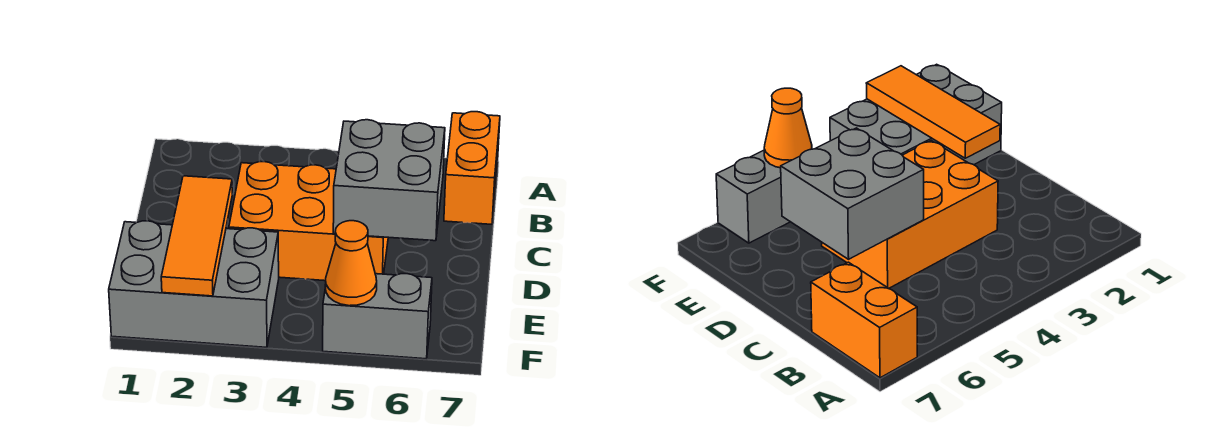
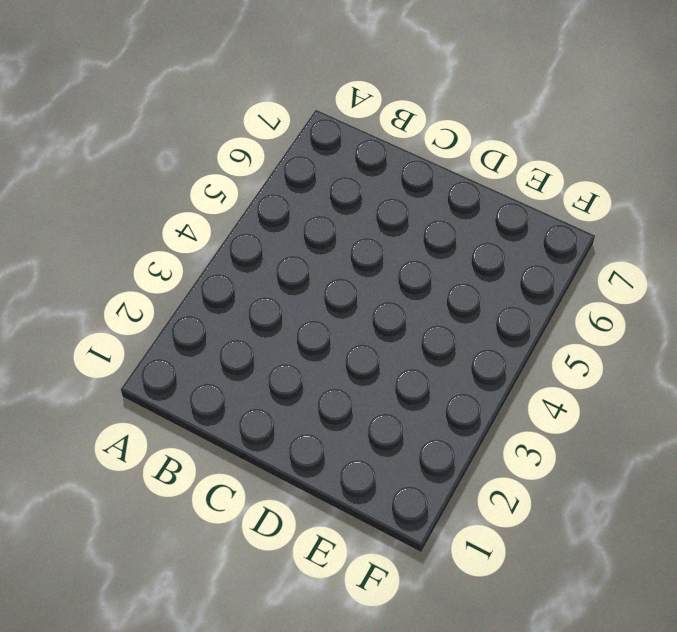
none -> orange brick A7:B7 level 1
none -> orange brick C3:D5 level 1

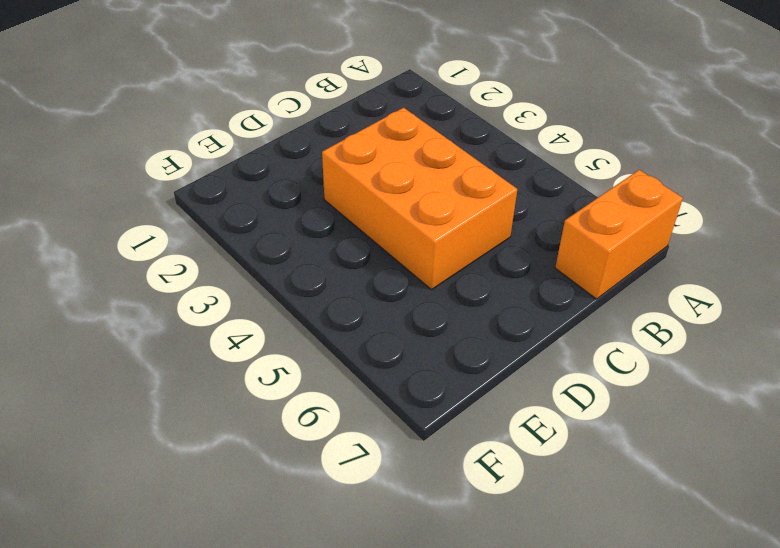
none -> grey brick E1:F3 level 1
none -> grey brick F5:F6 level 1

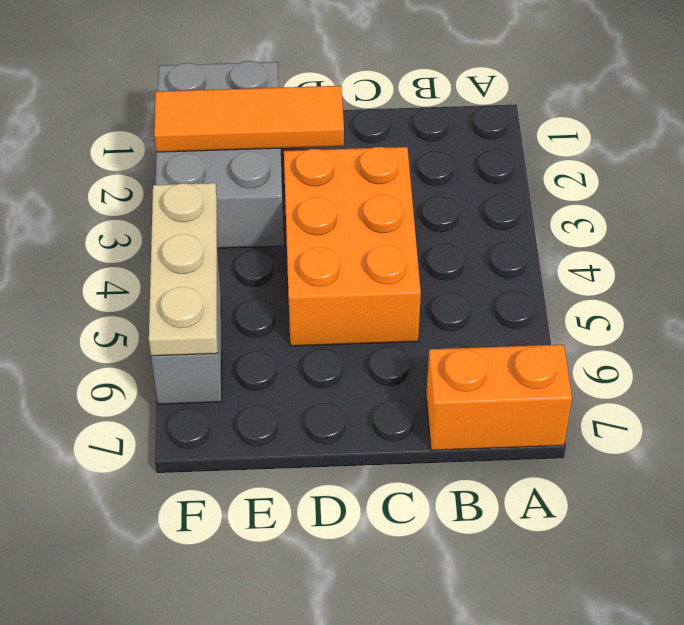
tan plate F4:F6 level 2 -> orange cone F5 level 2
none -> grey brick C5:D6 level 2

